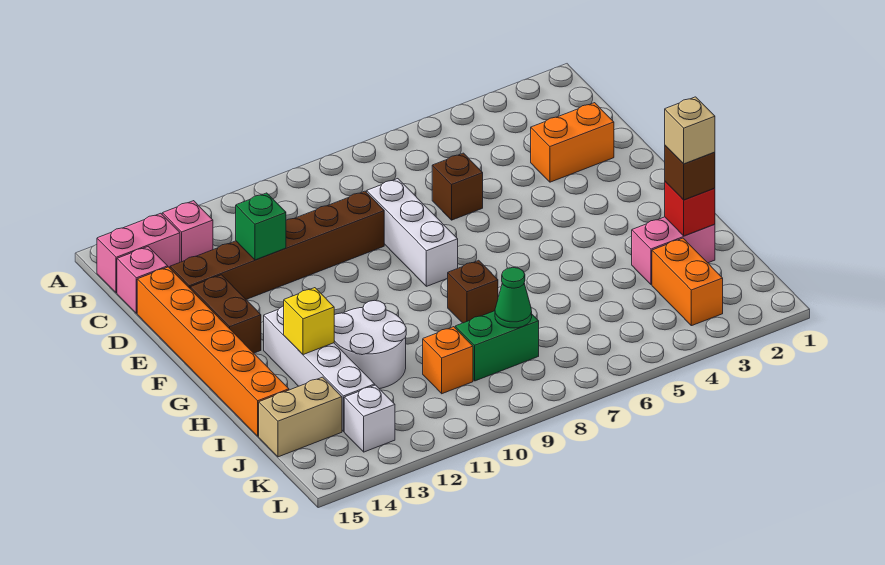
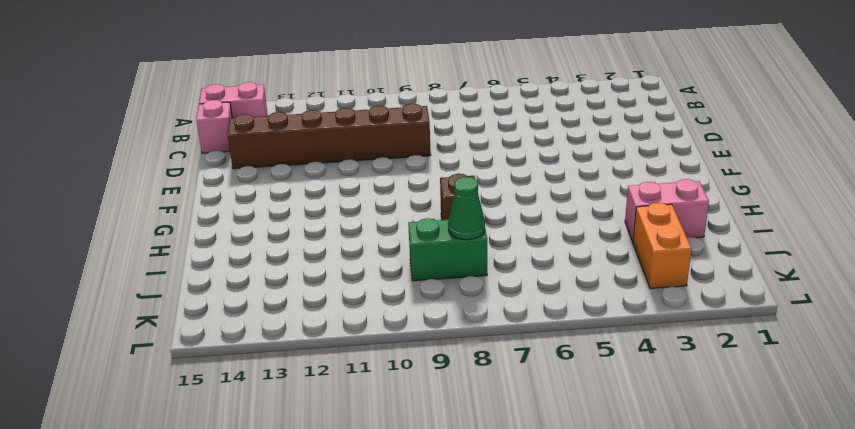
none -> pink brick B13 level 1
none -> orange brick D2:D3 level 1
none -> brown brick D6 level 1

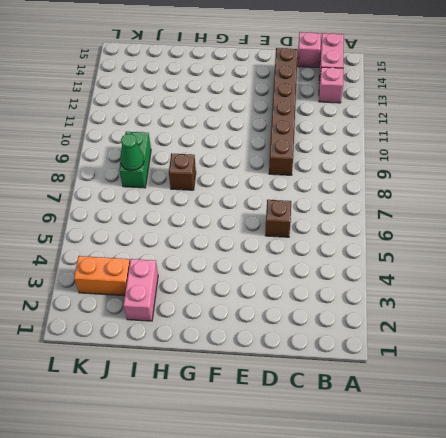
none -> orange brick D2:D3 level 1
none -> white brick D8:F8 level 1
none -> orange brick D15:I15 level 1

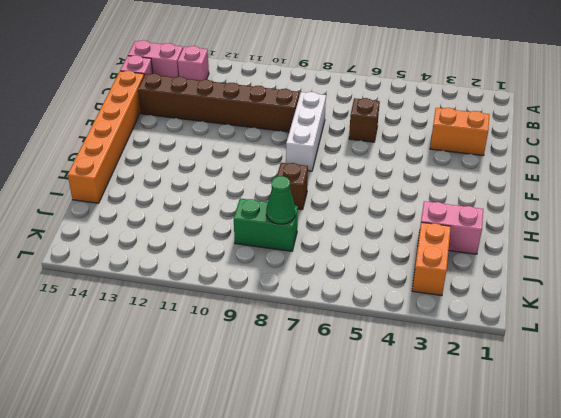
none -> brown brick E14:F14 level 1
none -> white brick G13:J13 level 1
none -> white round brick H11:I12 level 1

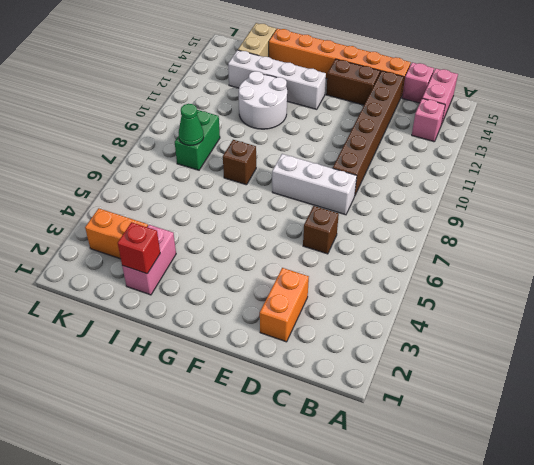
none -> orange brick J10 level 1
none -> white brick K13 level 1
none -> green brick D12 level 2

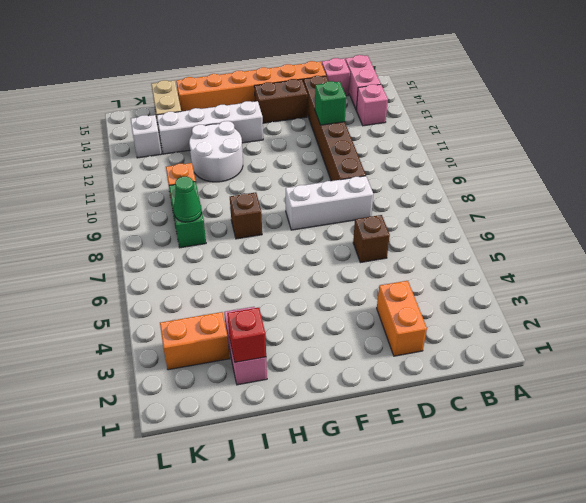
none -> yellow brick H13 level 2
none -> brown brick I2 level 3
none -> tan brick I2 level 4

